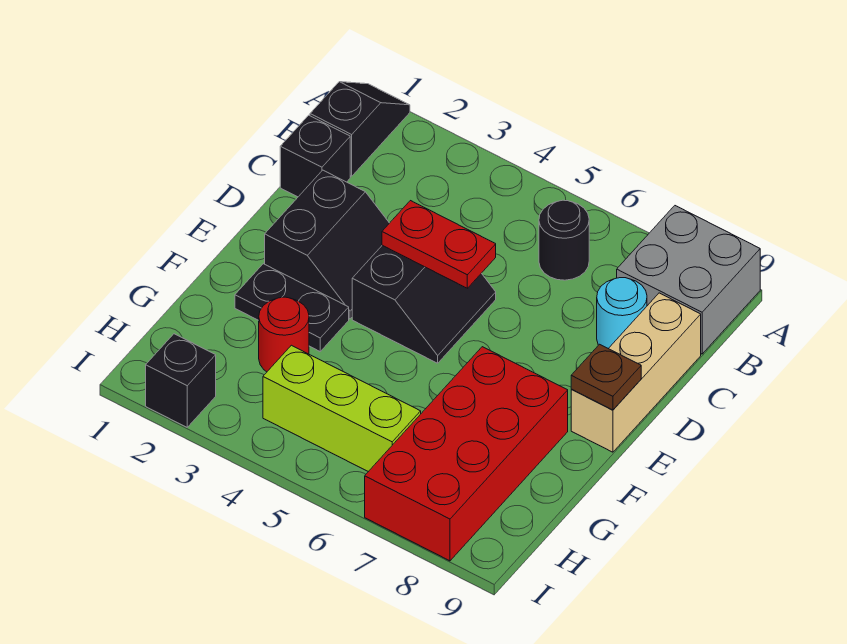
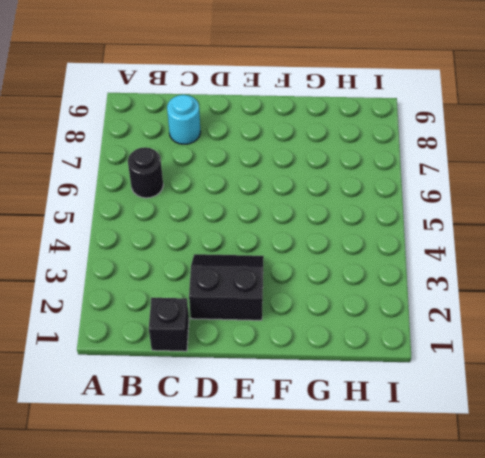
none -> black slope A1:B1 level 1 top B
none -> grey brick A8:B9 level 1
none -> tan brick C9:E9 level 1

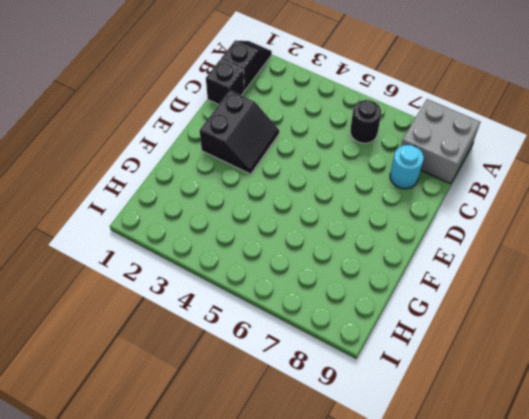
none -> tan brick C9:E9 level 1
none -> black slope D4:E5 level 1 top 4
none -> black plate F2:F3 level 1

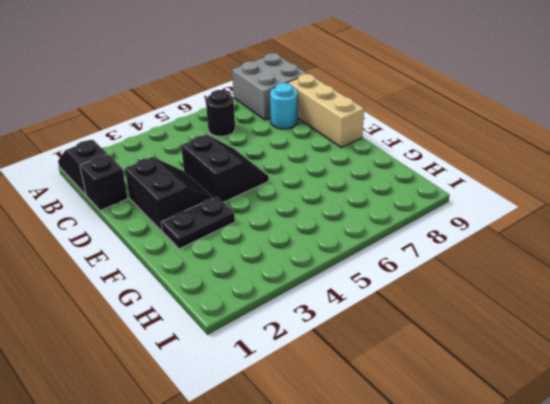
none -> red brick F7:I8 level 1
none -> red round brick G3 level 1
none -> lime brick H4:H6 level 1

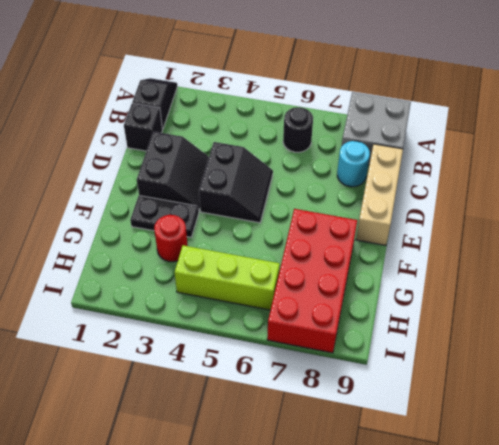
none -> black brick I2 level 1
none -> red plate D4:D5 level 2
none -> brown plate E9 level 2

